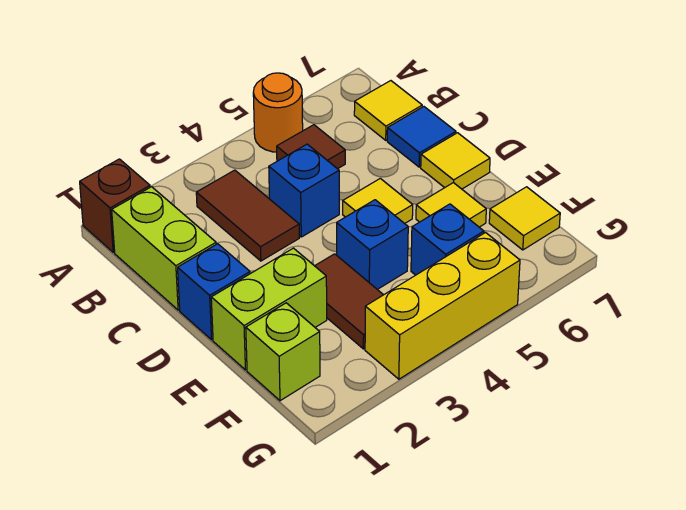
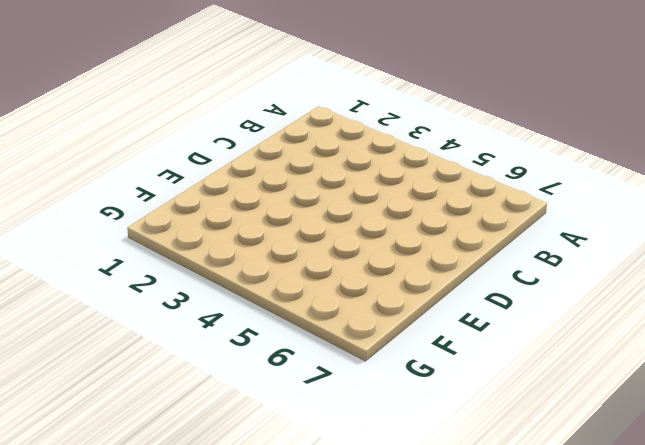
none -> brown brick A1 level 1
none -> orange round brick A5 level 1
none -> lime brick B1:C1 level 1

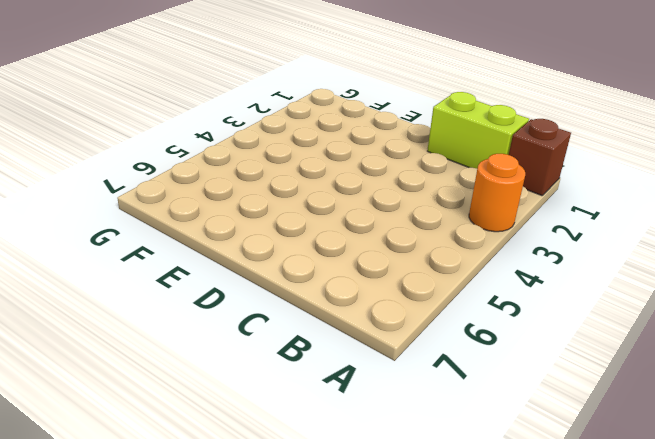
orange round brick A3 level 1 -> orange round brick A5 level 1
none -> brown tile B3:C3 level 1
none -> brown tile B5 level 1
none -> yellow tile B7 level 1

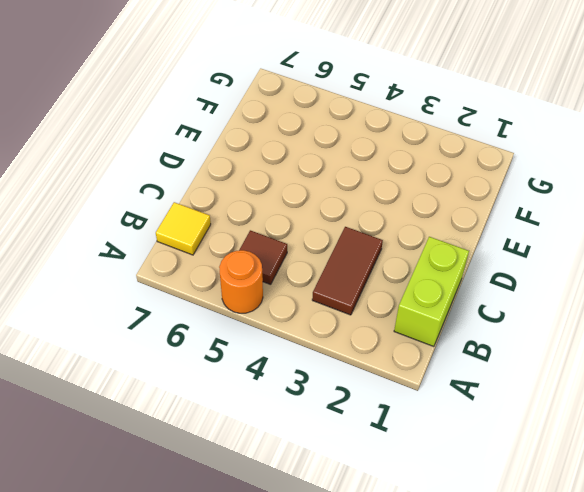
none -> brown brick A1 level 1
none -> blue brick C4 level 1
none -> blue tile C7 level 1

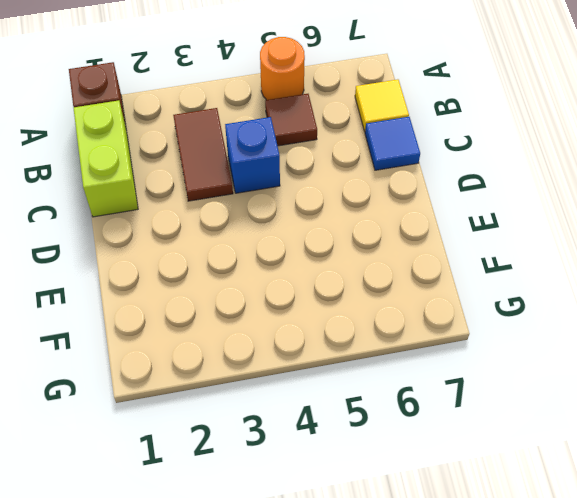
none -> blue brick D1 level 1
none -> yellow tile D5 level 1
none -> yellow tile D7 level 1

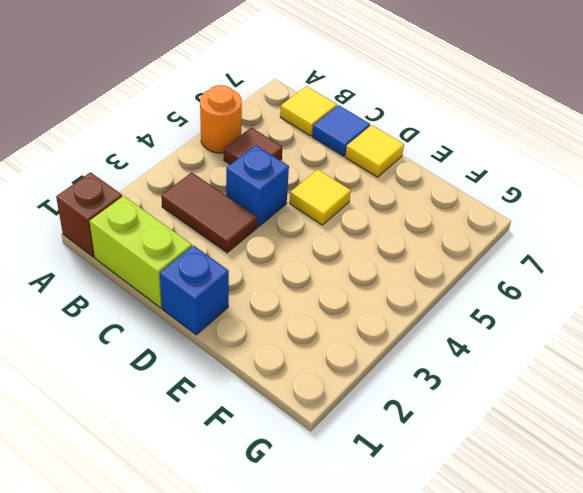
none -> lime brick E1:E2 level 1
none -> brown tile E3:F3 level 1
none -> blue brick E4 level 1

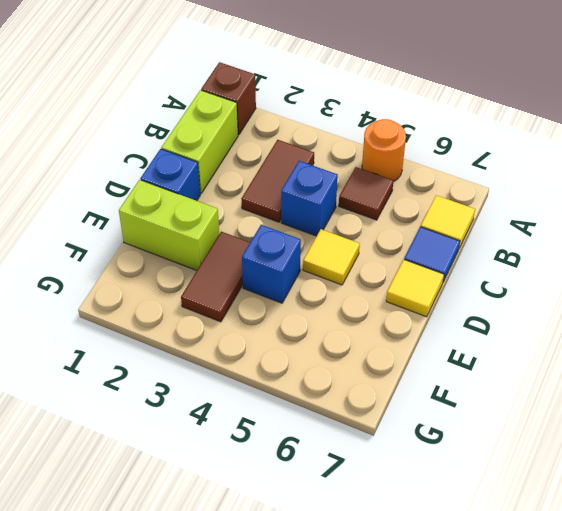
none -> yellow tile E6 level 1
none -> lime brick F1 level 1
none -> blue brick F5 level 1

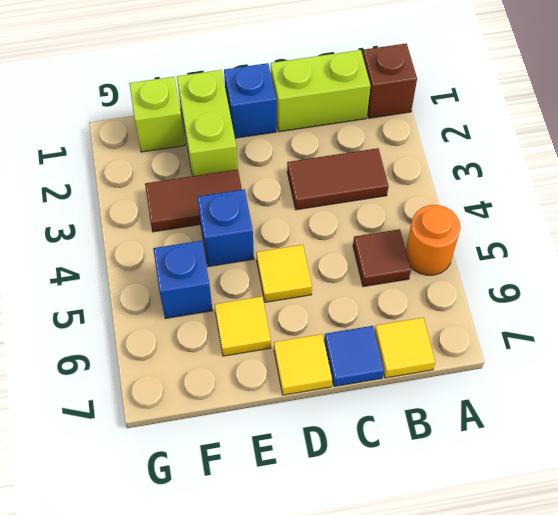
none -> blue brick C4 level 1
none -> yellow tile F7 level 1
none -> yellow brick G3:G5 level 1

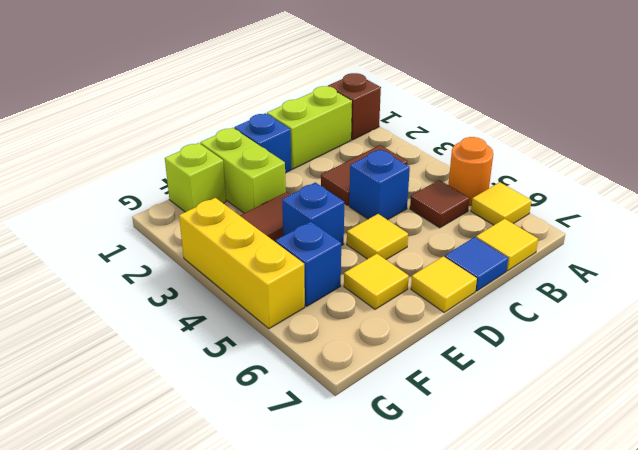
yellow tile A6 level 1 -> yellow tile F7 level 1

